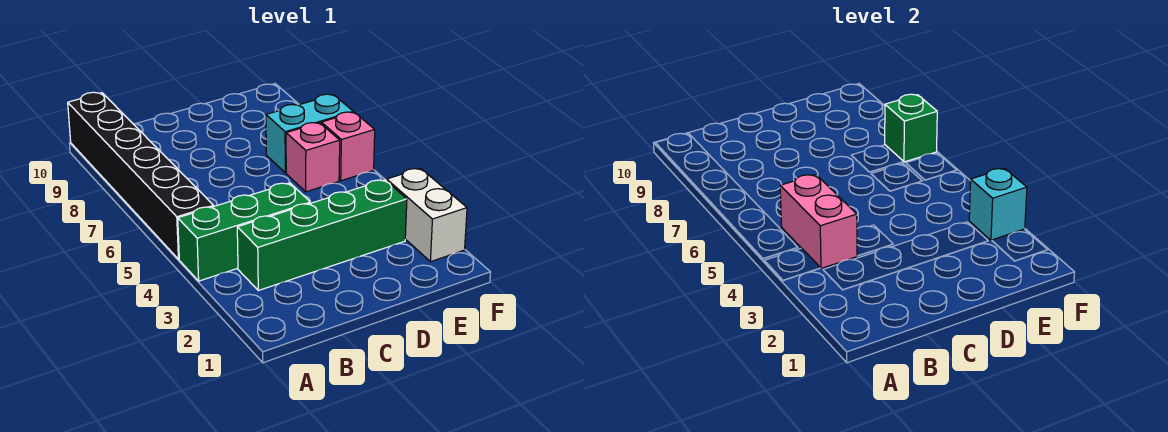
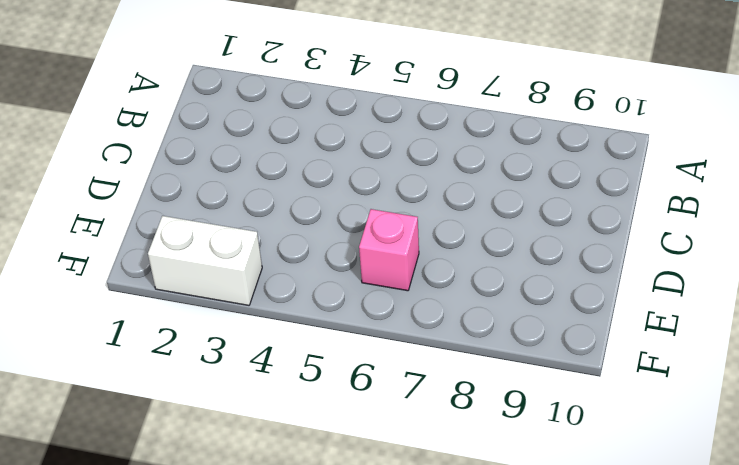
none -> green brick A4:C4 level 1
none -> black brick A5:A10 level 1

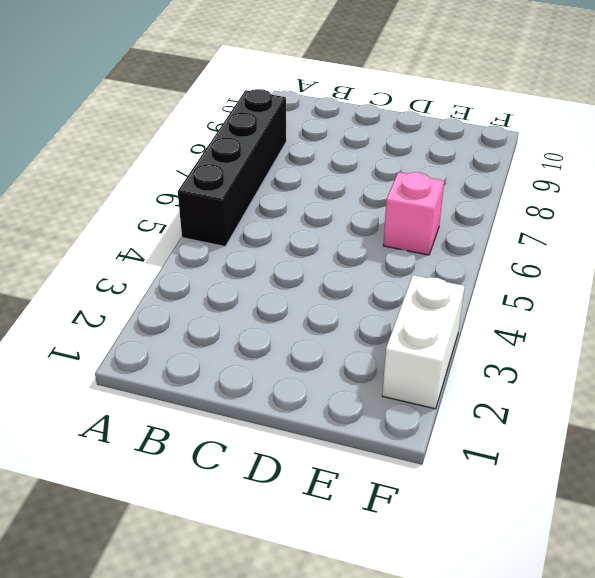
black brick A5:A8 level 1 -> black brick A5:A10 level 1
none -> green brick A4:C4 level 1
none -> green brick B3:E3 level 1

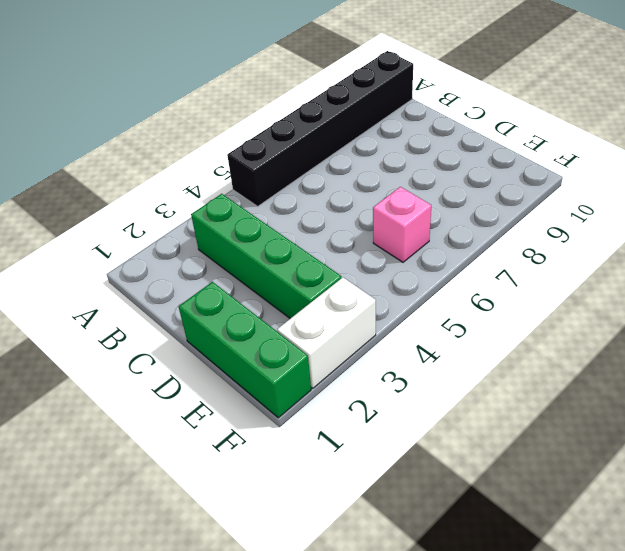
green brick D1:F1 level 1 -> green brick A4:C4 level 1
none -> cyan brick E7:F7 level 1
none -> pink brick F6 level 1

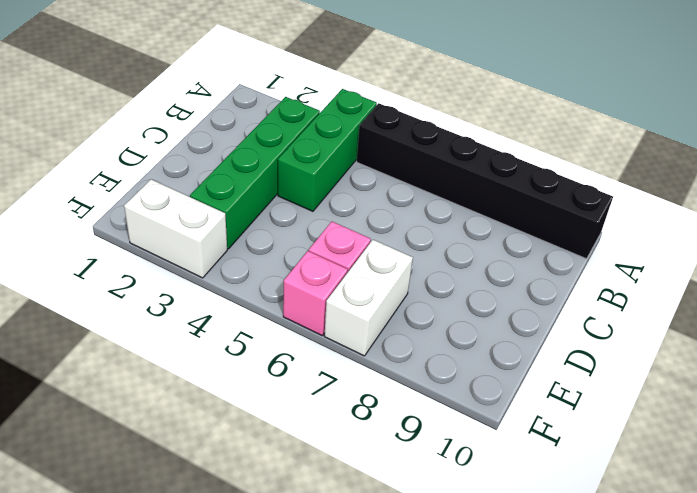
white brick E7:F7 level 1 -> cyan brick E7:F7 level 1
none -> pink brick B4:B5 level 2
none -> cyan brick F3 level 2

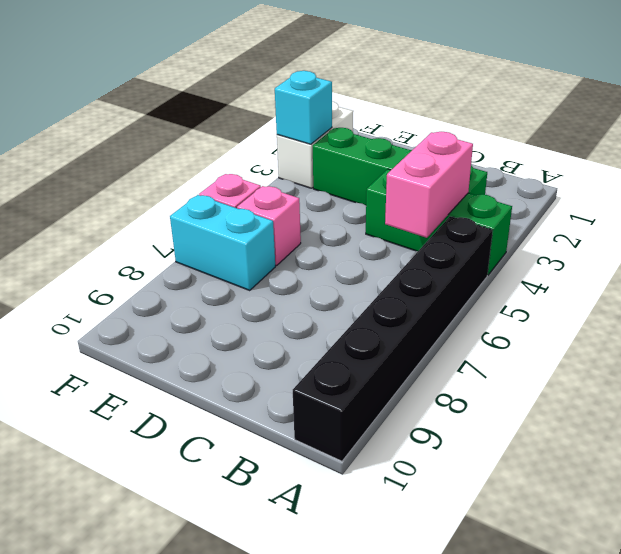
none -> green brick F7 level 2

